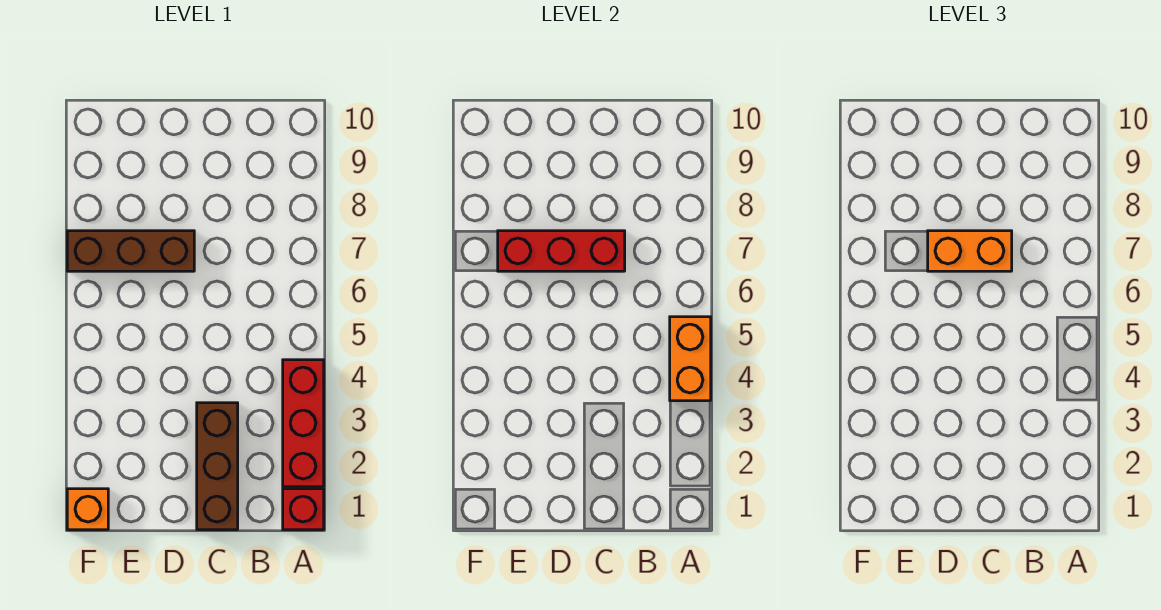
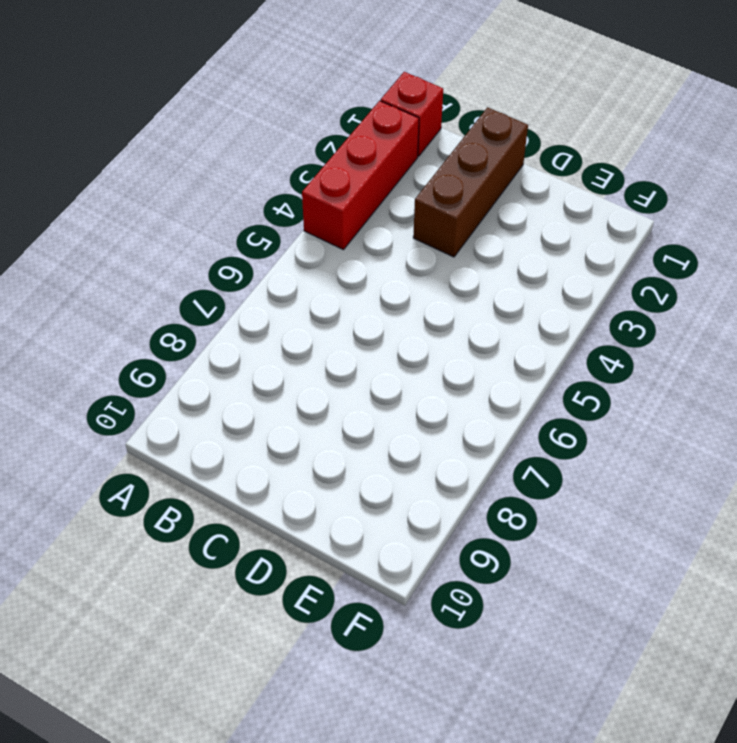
none -> brown brick D7:F7 level 1
none -> orange brick F1 level 1

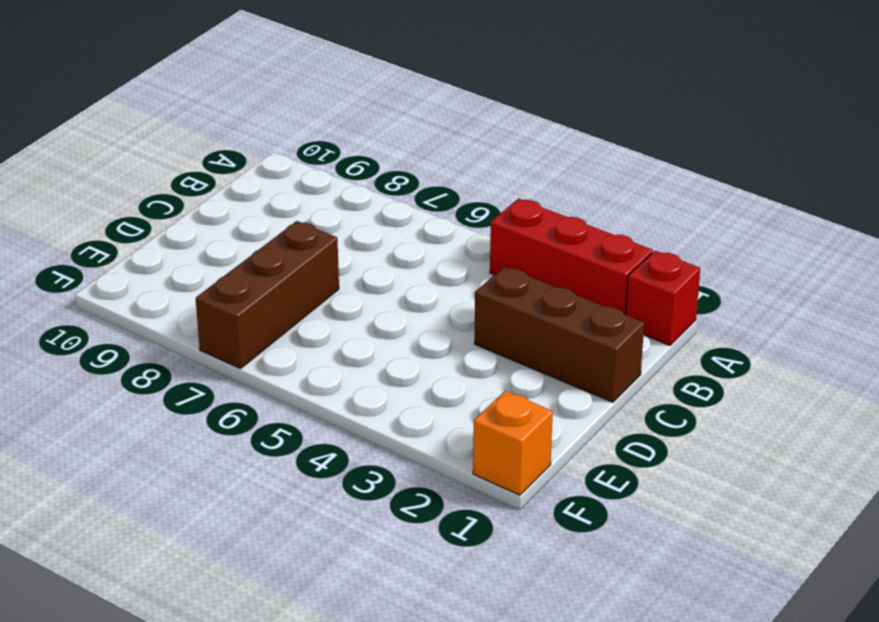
none -> orange brick A4:A5 level 2
none -> red brick C7:E7 level 2

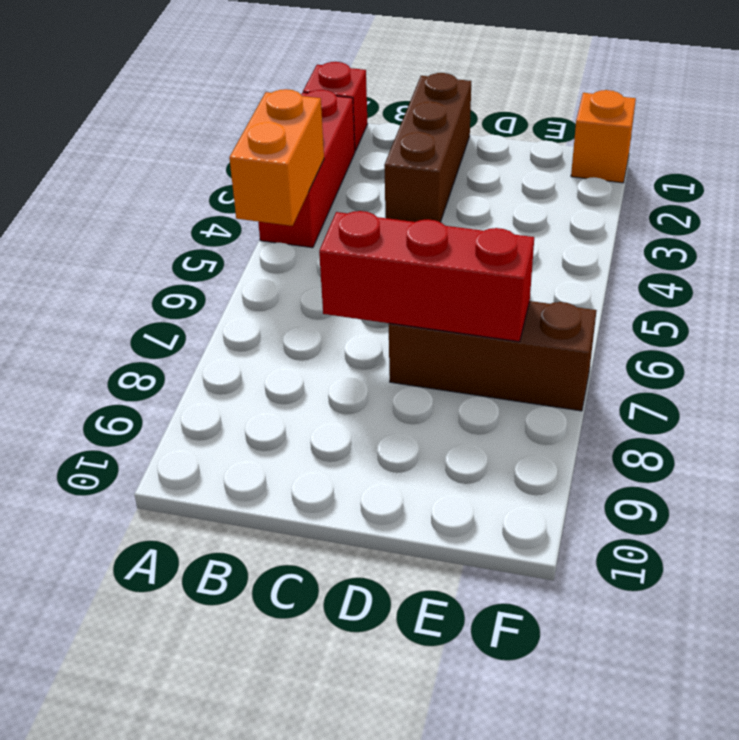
none -> orange brick C7:D7 level 3

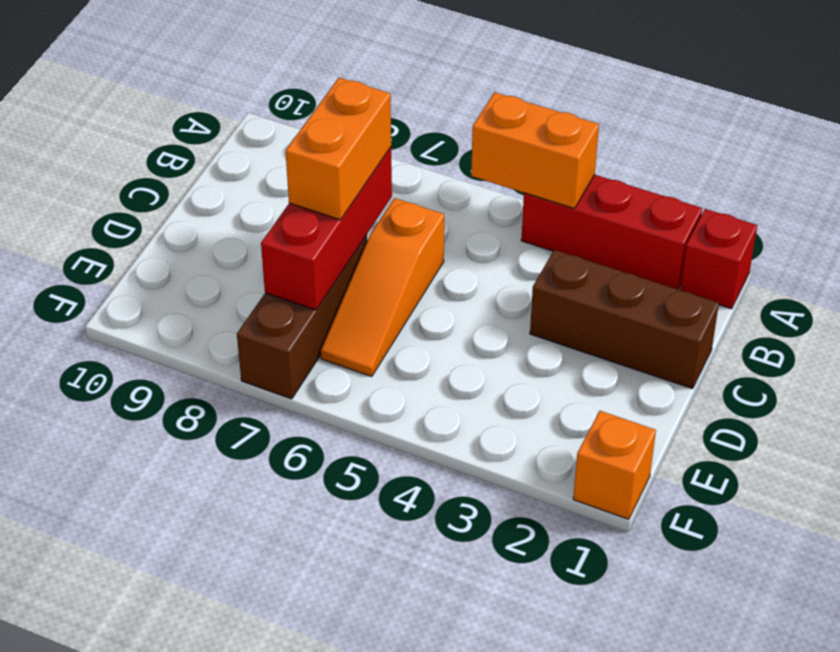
orange slope C6:E6 level 1 top C -> none

